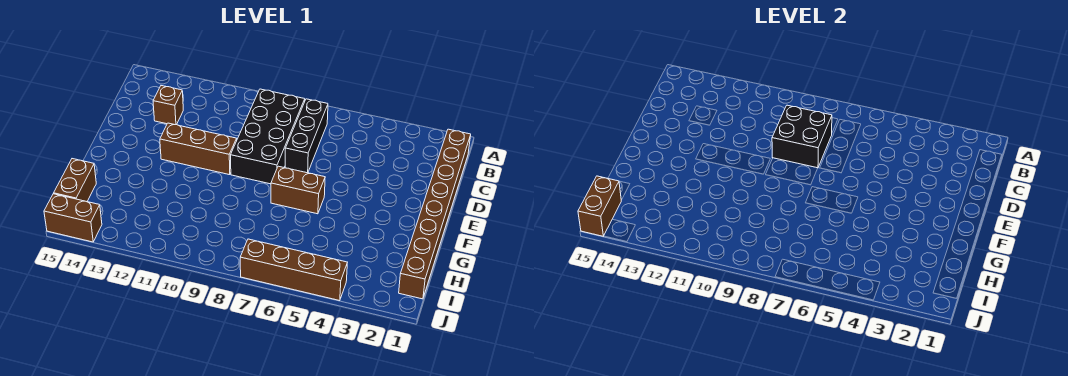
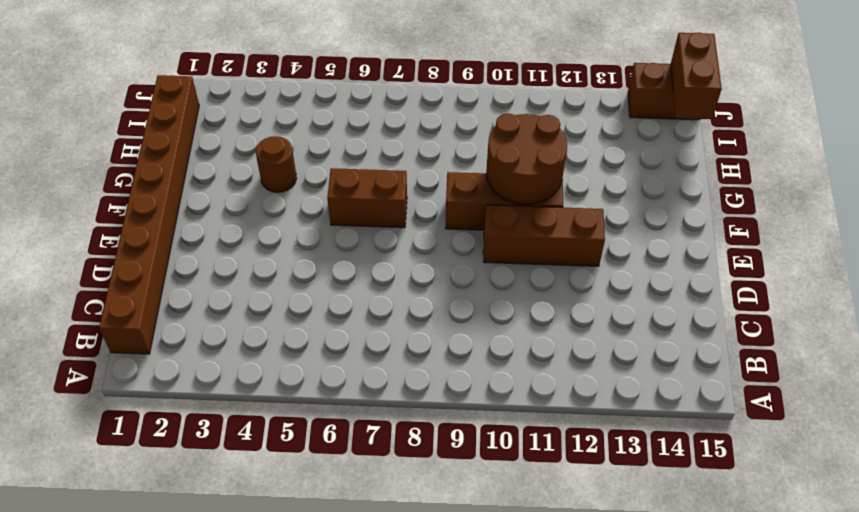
brown brick F9:F11 level 1 -> none
brown round brick F10:G11 level 2 -> none
brown round brick G4 level 1 -> none
none -> black brick B7:D7 level 1
none -> black brick B8:E9 level 1

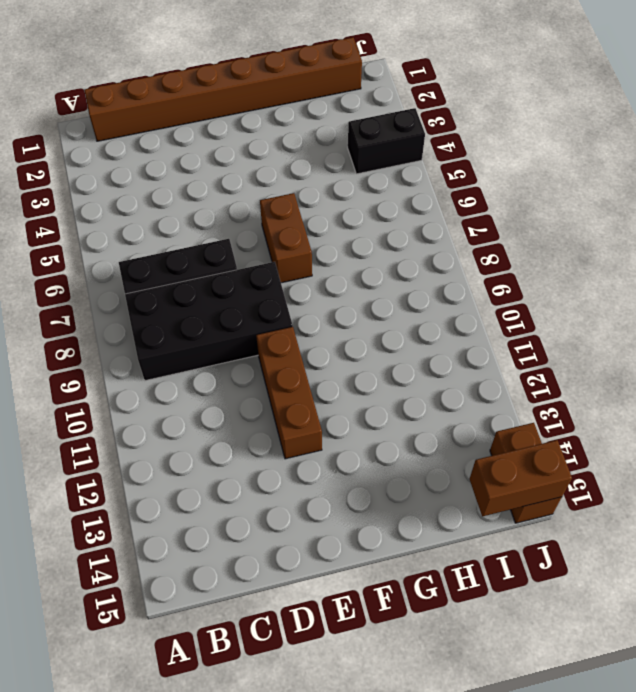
black brick I4:J4 level 1 -> brown brick J4:J7 level 1
none -> brown brick C13 level 1
none -> brown brick H15:I15 level 1

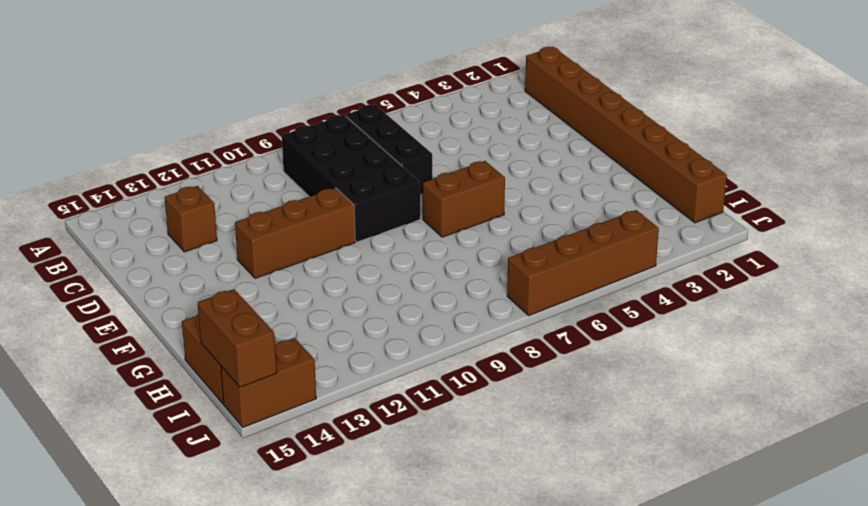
none -> black brick C8:D9 level 2

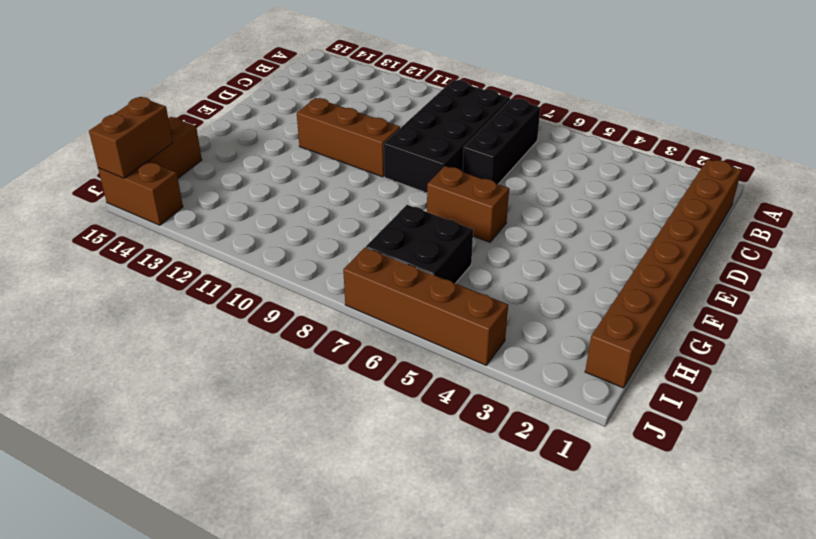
black brick H6:I7 level 1 -> black brick C8:D9 level 2
none -> brown brick C13 level 1

